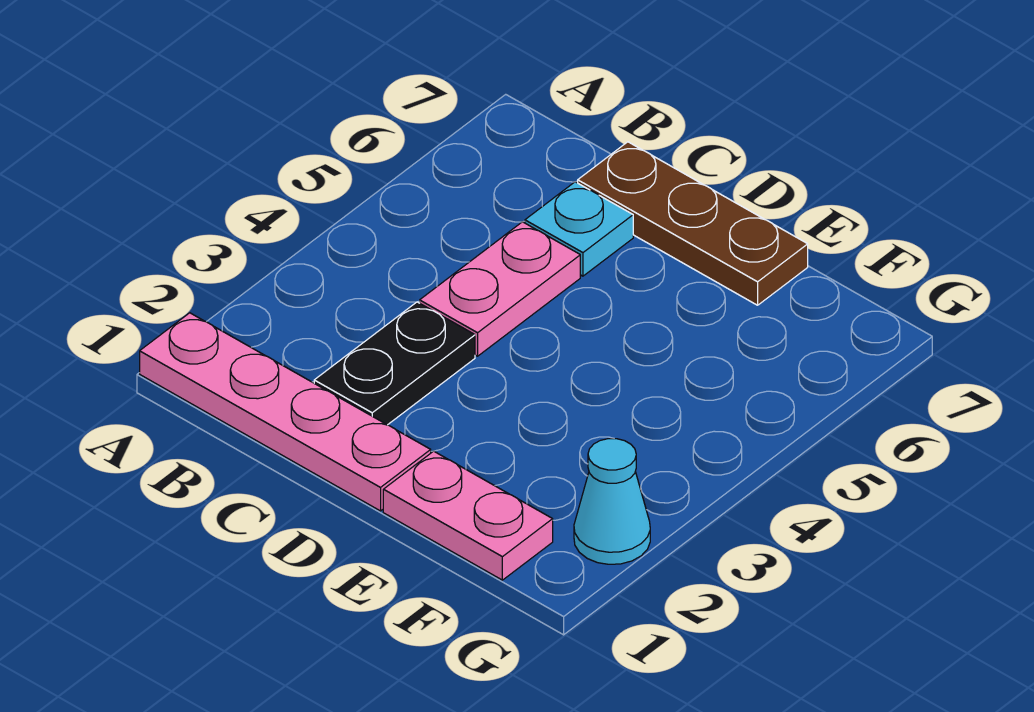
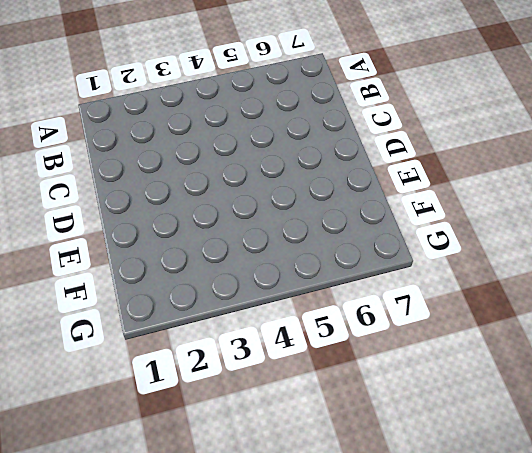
none -> pink plate A1:D1 level 1
none -> black plate C2:C3 level 1

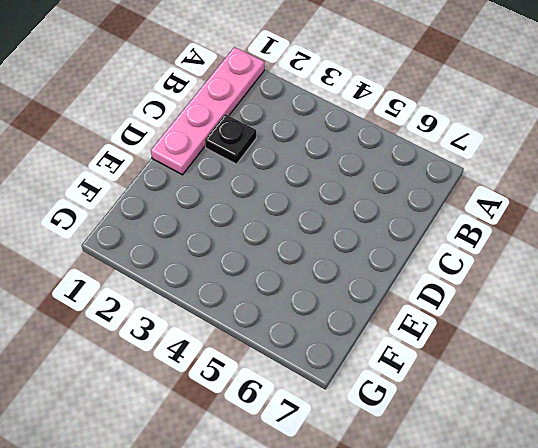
black plate C2 level 1 -> black plate C2:C3 level 1
none -> pink plate C4:C5 level 1
none -> cyan plate C6 level 1

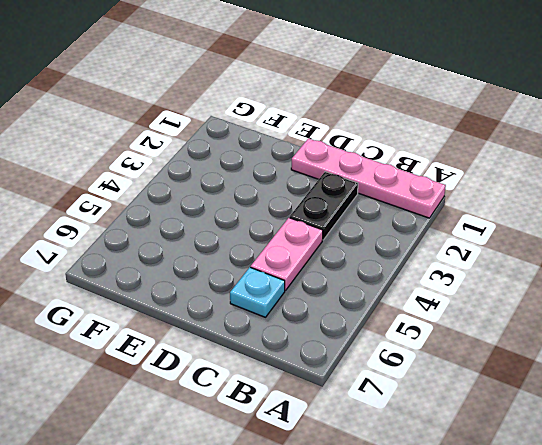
none -> brown plate C7:E7 level 1
none -> pink plate E1:F1 level 1

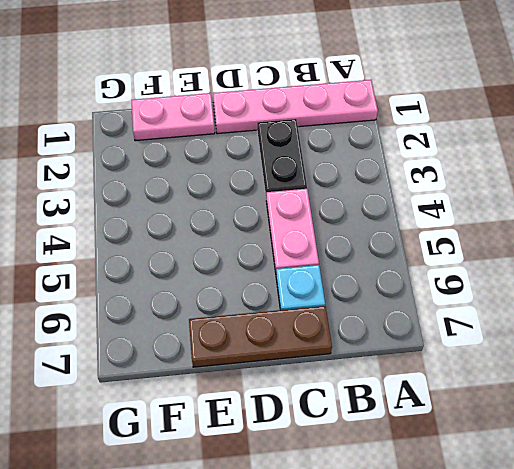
none -> cyan cone G2 level 1

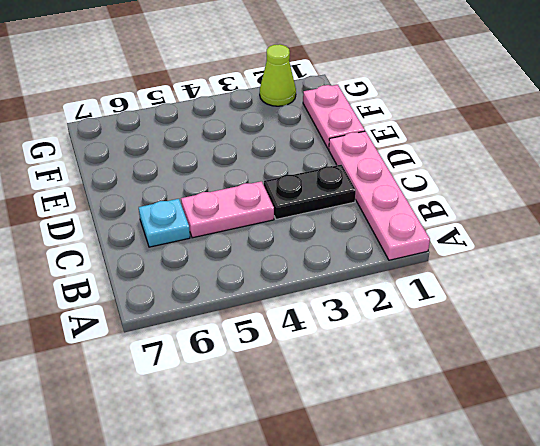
lime cone G2 level 1 -> cyan cone G2 level 1
none -> brown plate C7:E7 level 1

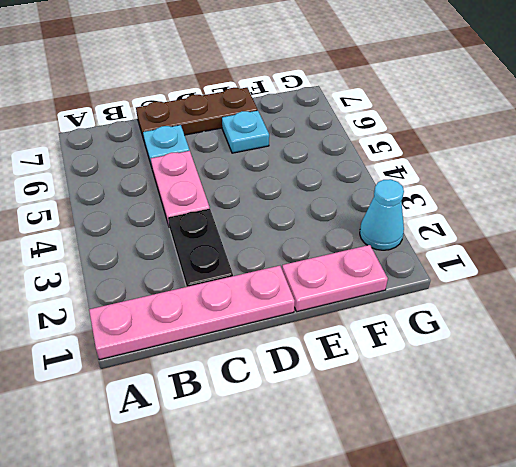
cyan plate E6 level 1 -> none

